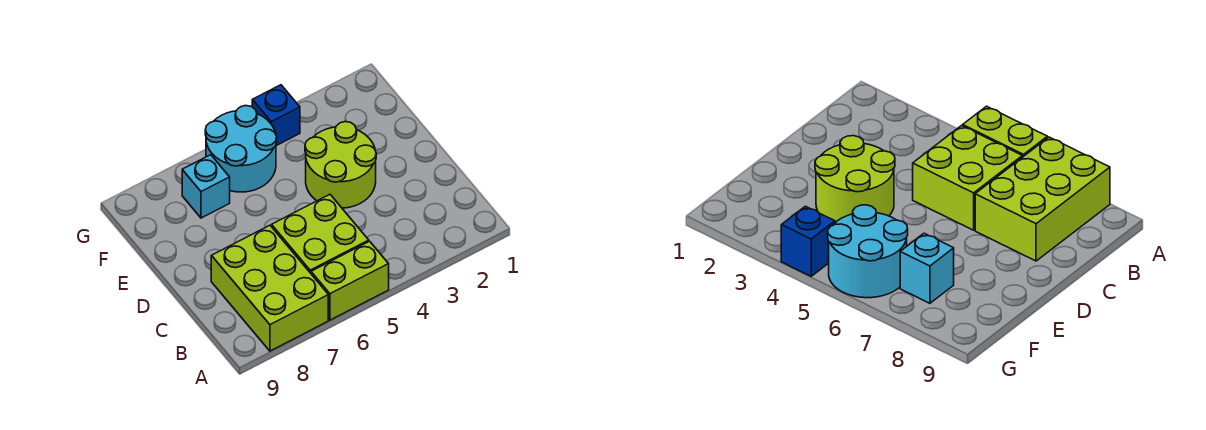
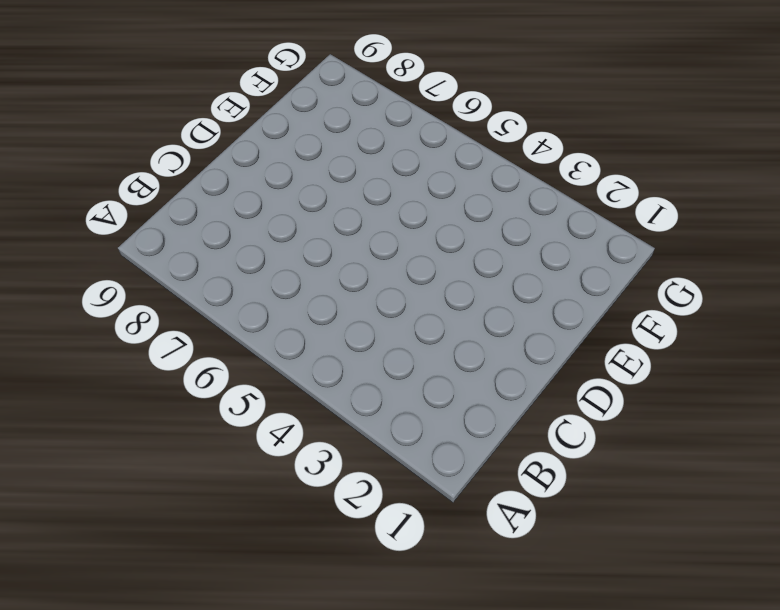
none -> lime brick A5:A6 level 1
none -> lime brick A7:C8 level 1

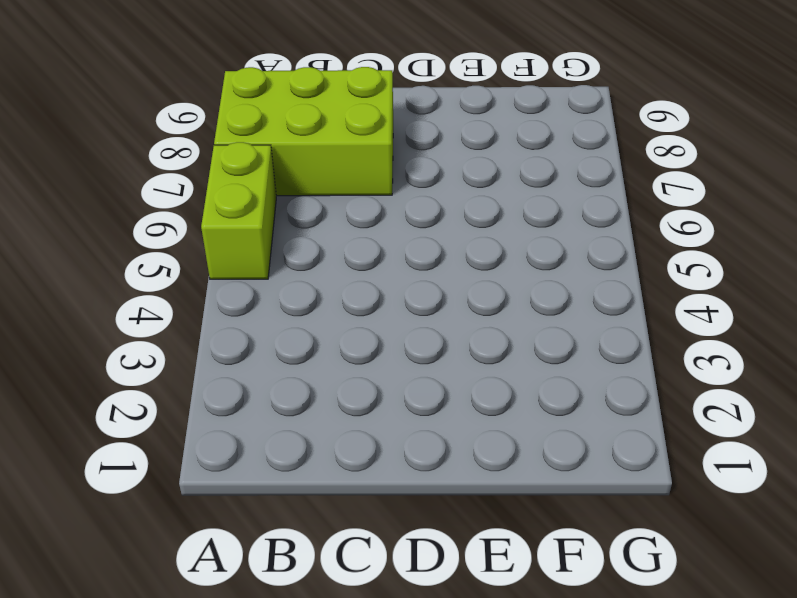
none -> lime brick B5:C6 level 1
none -> lime round brick D3:E4 level 1

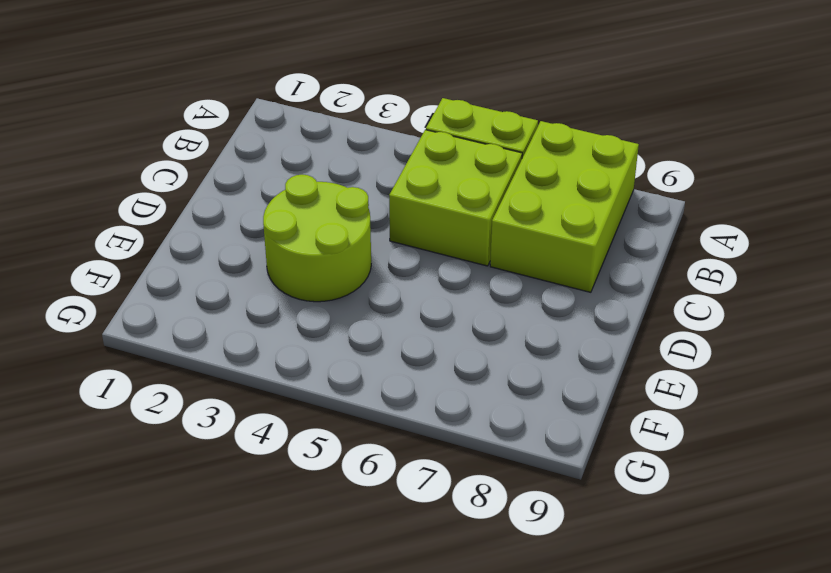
none -> cyan round brick F5:G6 level 1
none -> cyan brick F7 level 1

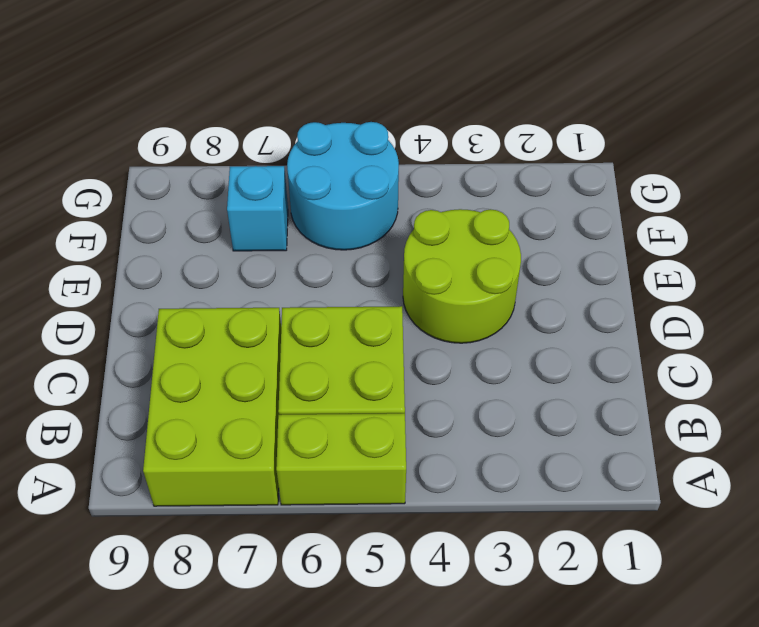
none -> blue brick G4 level 1

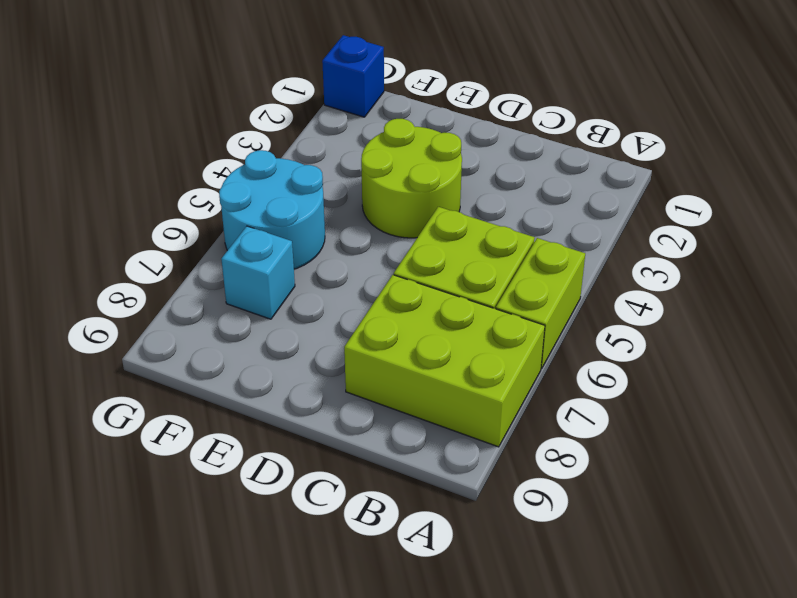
blue brick G1 level 1 -> blue brick G4 level 1

